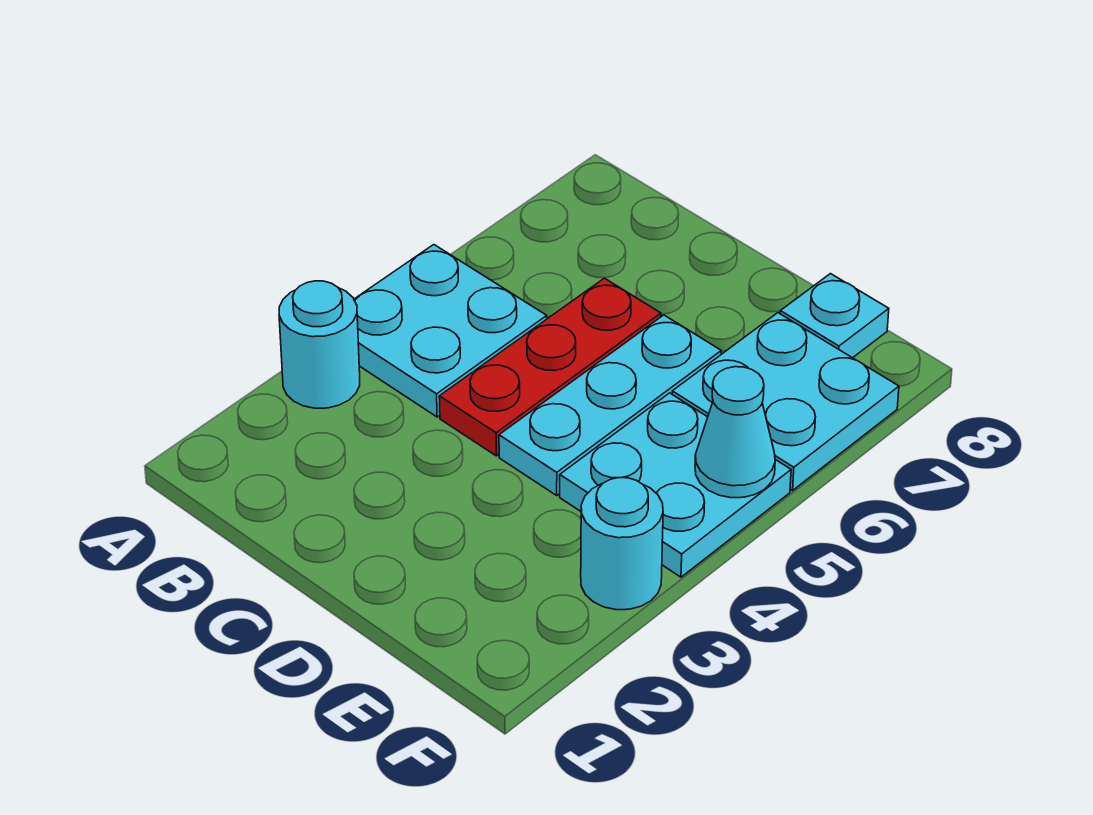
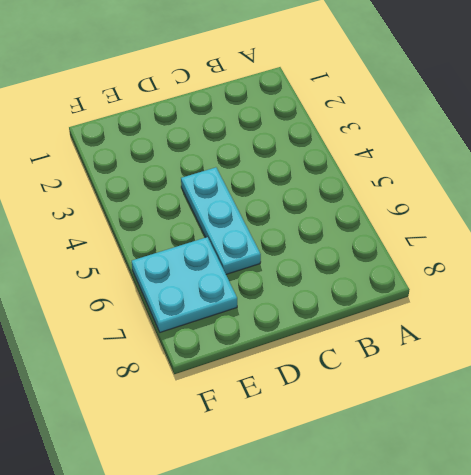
none -> cyan round brick A3 level 1
none -> cyan plate A4:B5 level 1

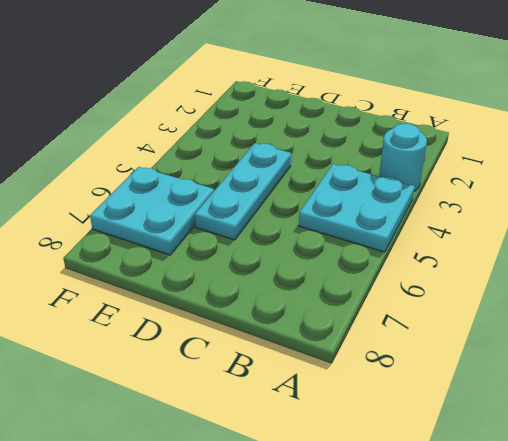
none -> red plate C4:C6 level 1
none -> cyan plate E4:F5 level 1

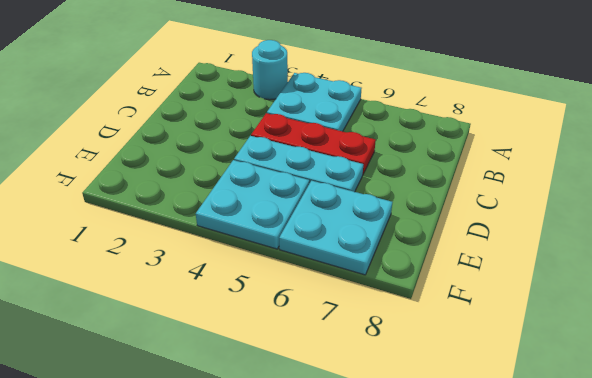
none -> cyan plate E8 level 1
none -> cyan round brick F3 level 1

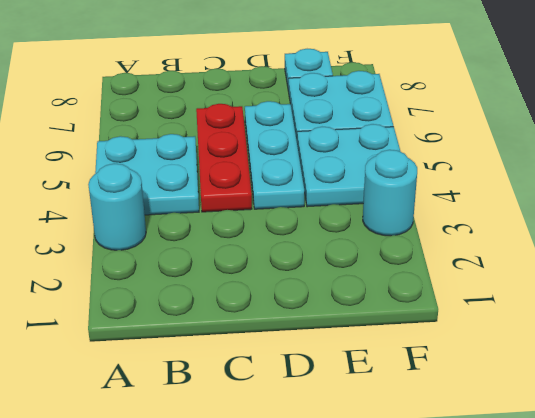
none -> cyan cone F5 level 2

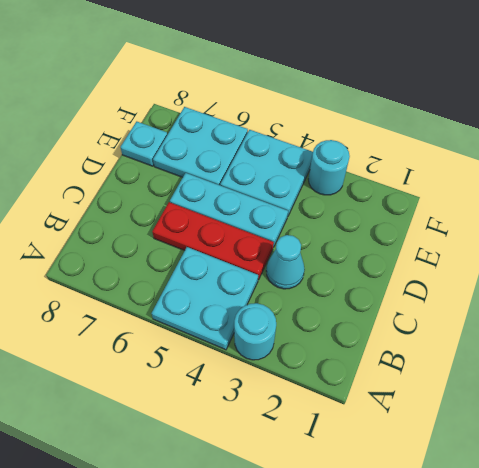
cyan cone C3 level 1 -> cyan cone F5 level 2

